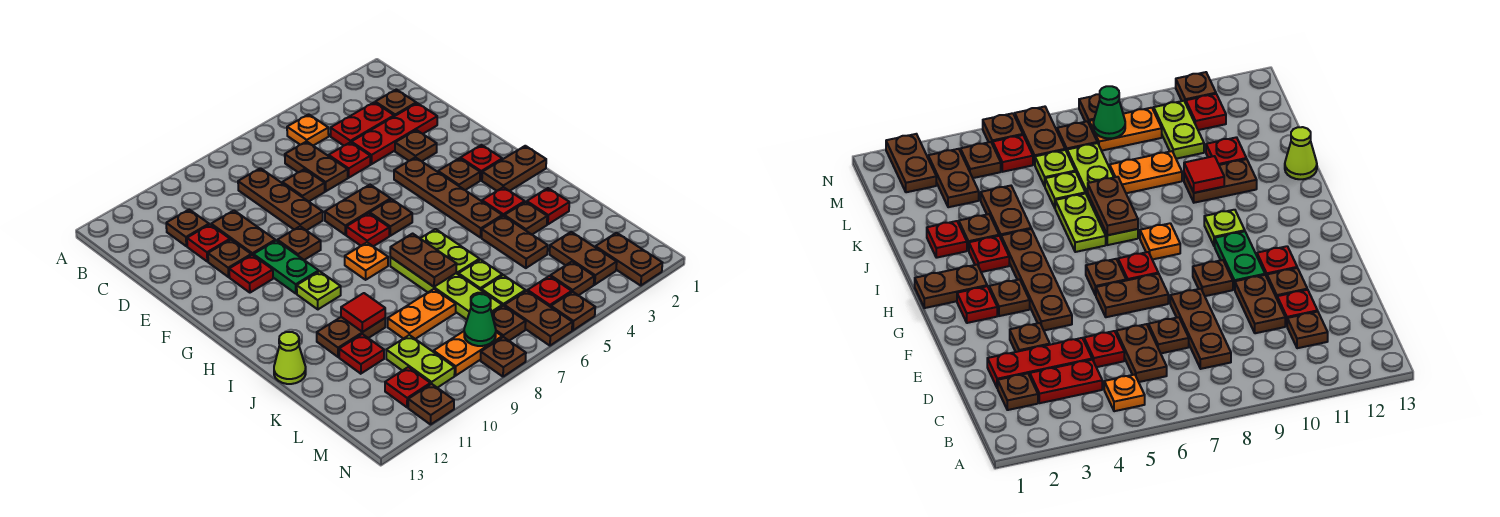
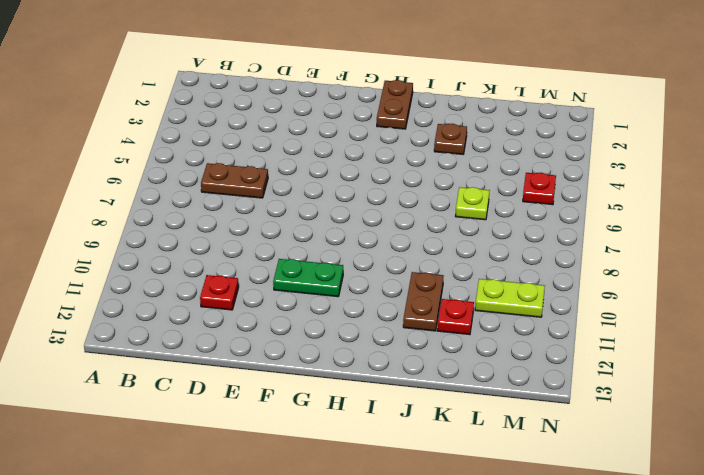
none -> orange plate B5 level 1
none -> brown plate C2 level 1
none -> red plate C3:C4 level 1
none -> brown plate C8:E8 level 1

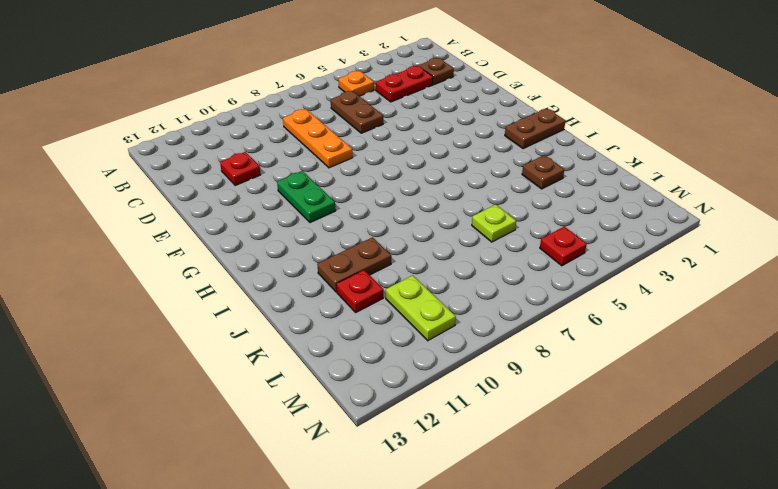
orange plate C8:E8 level 1 -> brown plate C8:E8 level 1
none -> brown plate C11 level 1
none -> red plate D2:D4 level 1
none -> red plate D5 level 1
none -> brown plate D7 level 1

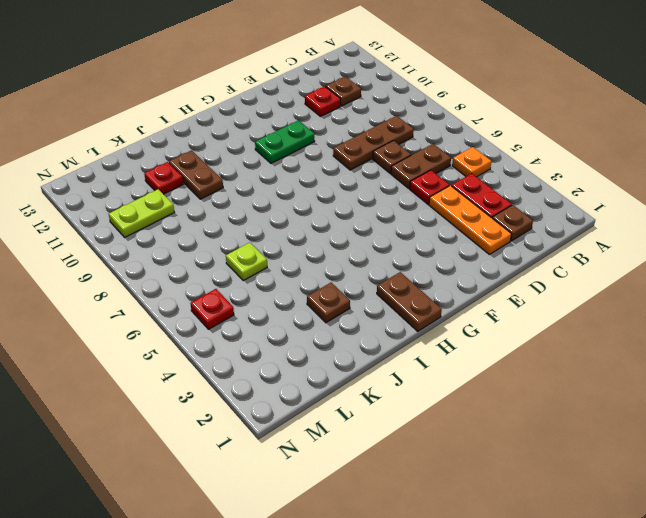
orange plate D2:D4 level 1 -> red plate D2:D4 level 1
none -> brown plate D10:E10 level 1
none -> brown plate E3 level 1
none -> brown plate E11 level 1
none -> brown plate F4:I4 level 1

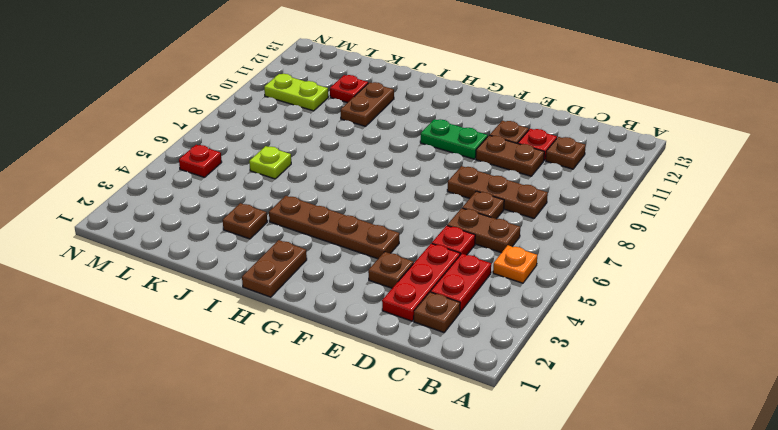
none -> brown plate F6:F7 level 1
none -> brown plate F9 level 1
none -> red plate F11 level 1
none -> red plate G2 level 1

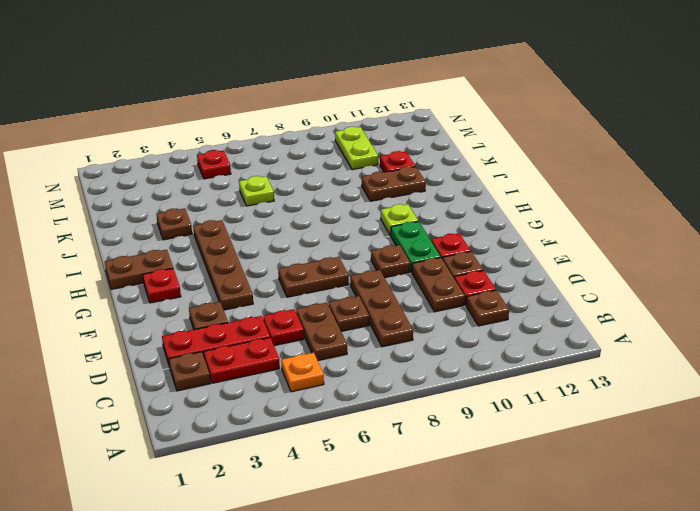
none -> brown plate G3 level 1
none -> brown plate G6 level 1
none -> red plate G7 level 1
none -> orange plate H8 level 1

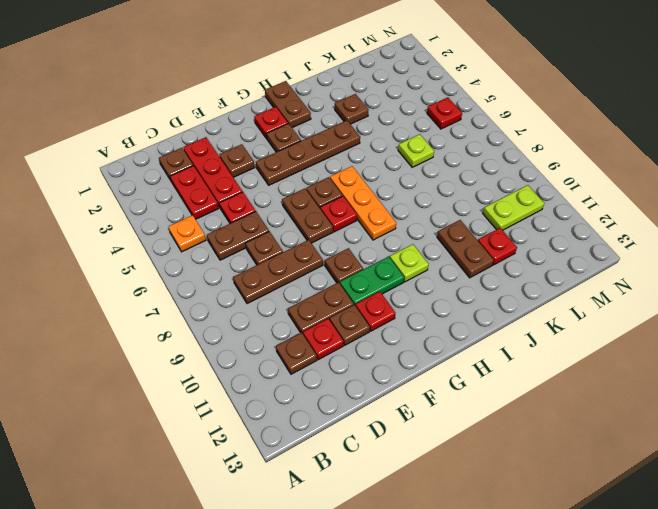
orange plate H6:H8 level 1 -> orange plate H8 level 1
none -> red plate I3 level 1
none -> lime plate I6:J6 level 1
none -> lime plate I7:L7 level 1
none -> red plate J2 level 1

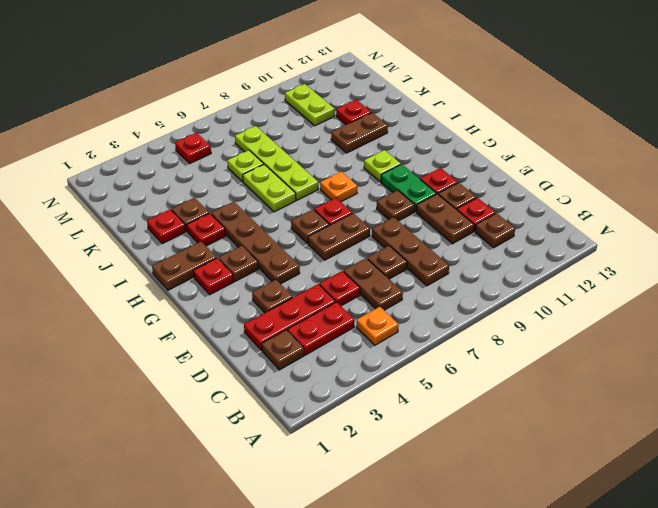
none -> brown plate J4:K4 level 1
none -> lime cone J13 level 1
none -> orange plate K8:K9 level 1
none -> brown plate L3:M3 level 1

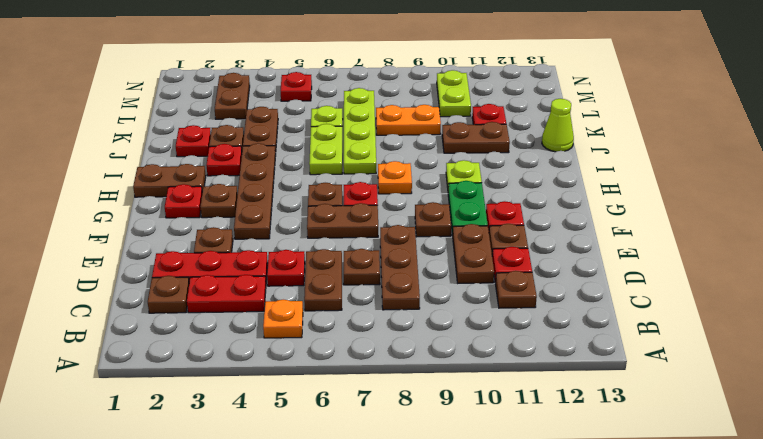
none -> lime plate L6 level 1
none -> brown plate M2:N2 level 1
none -> brown plate M4 level 1
none -> brown plate M6:N6 level 1

